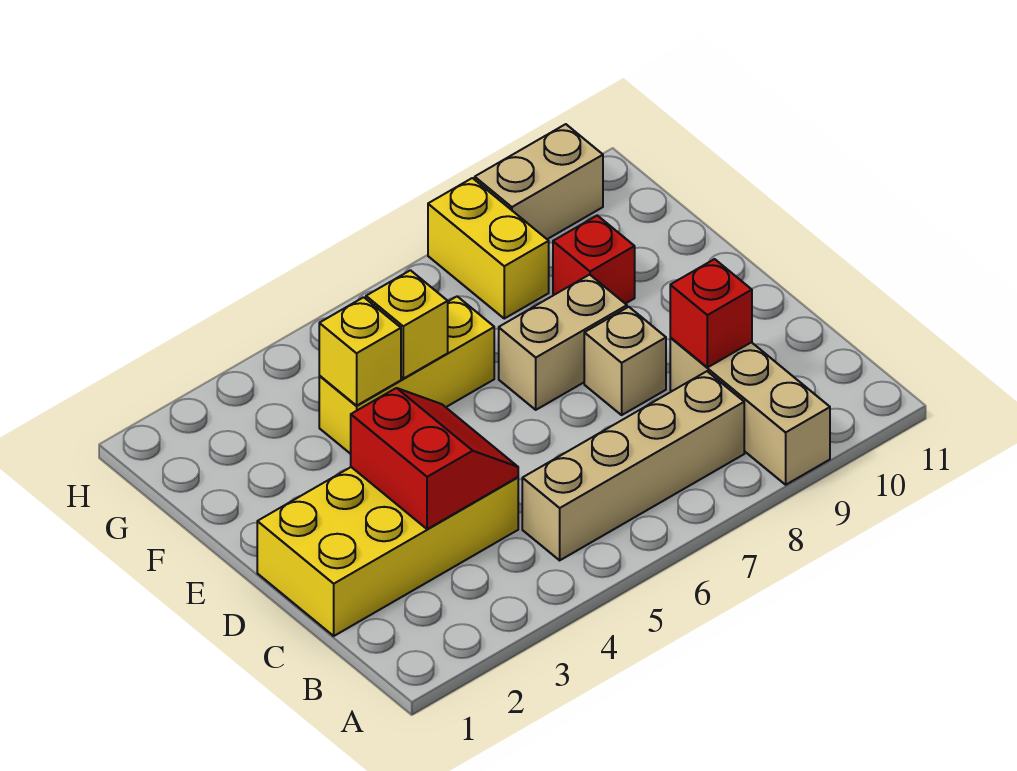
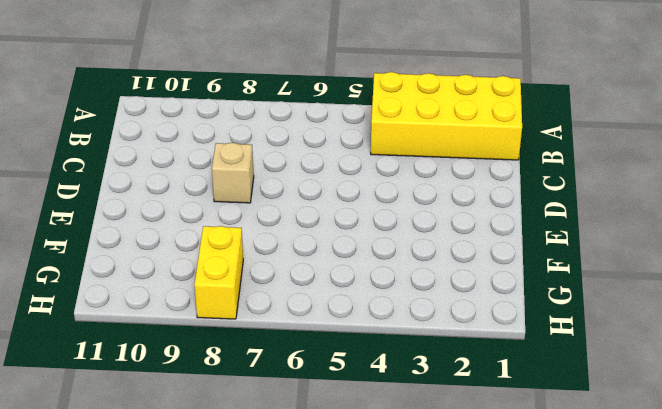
yellow brick A1:B4 level 1 -> yellow brick C1:D4 level 1
none -> tan brick A9:C9 level 1
none -> tan brick B5:B8 level 1
none -> tan brick E7:E8 level 1

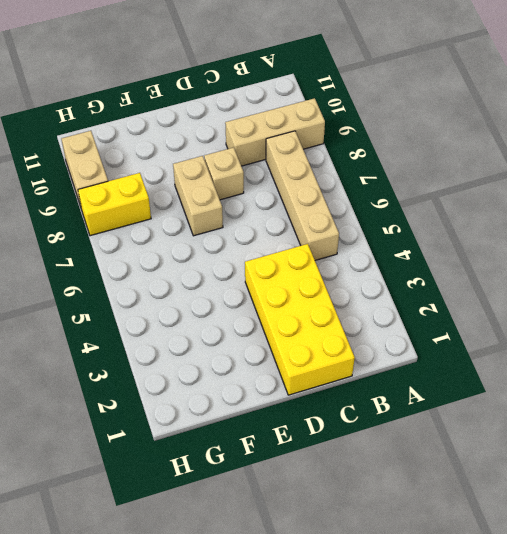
none -> yellow brick F4:F6 level 1
none -> red brick F9 level 1
none -> red slope C3:D4 level 2 top 3

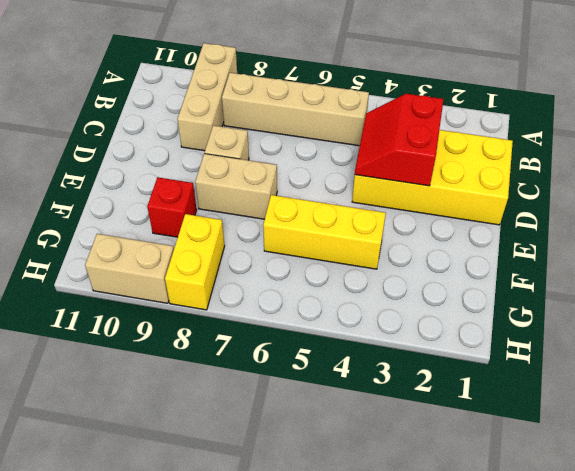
none -> red brick C9 level 2
none -> yellow brick F4 level 2
none -> yellow brick F5 level 2

